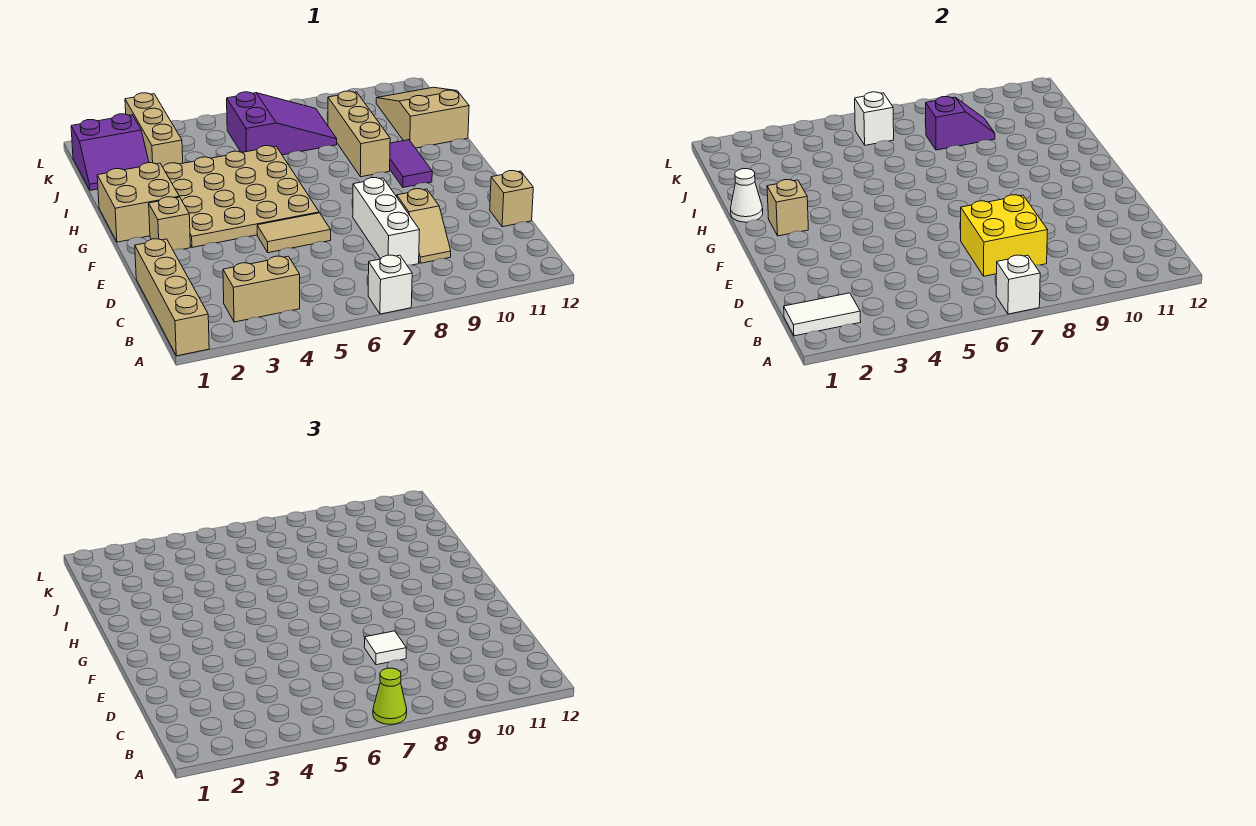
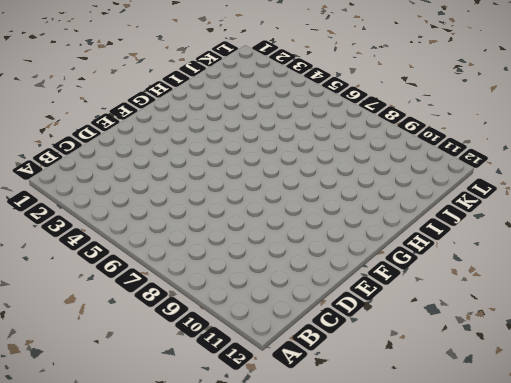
none -> tan brick A1:D1 level 1
none -> white brick A7 level 1
none -> tan brick B3:B4 level 1

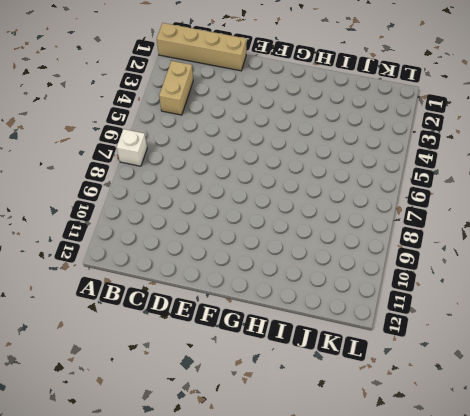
none -> white brick C8:E8 level 1
none -> tan slope C9:D9 level 1 top D
none -> tan brick D12 level 1

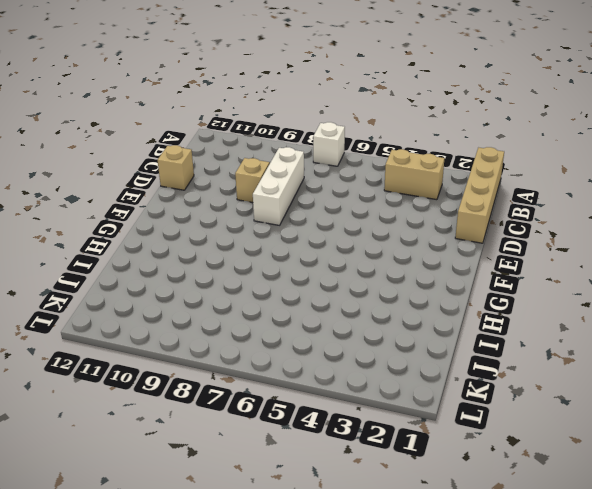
none -> tan tile E5:E6 level 1
none -> tan brick F2 level 1
none -> tan plate F3:I6 level 1

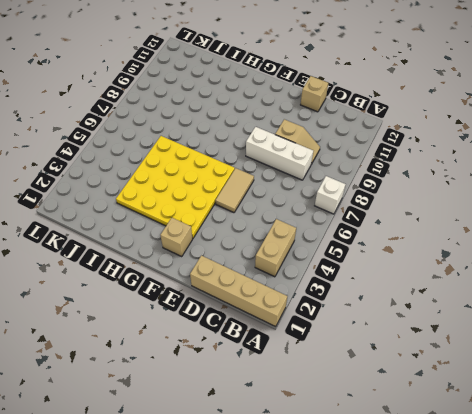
yellow plate F3:I6 level 1 -> tan plate F3:I6 level 1
none -> tan brick G1:H2 level 1
none -> purple tile G10:H10 level 1
none -> tan brick H9:J9 level 1

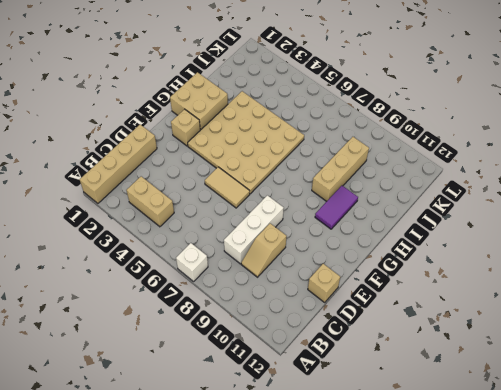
none -> tan slope I11:K12 level 1 top I
none -> purple slope J1:K2 level 1 top K
none -> tan brick J3:L3 level 1

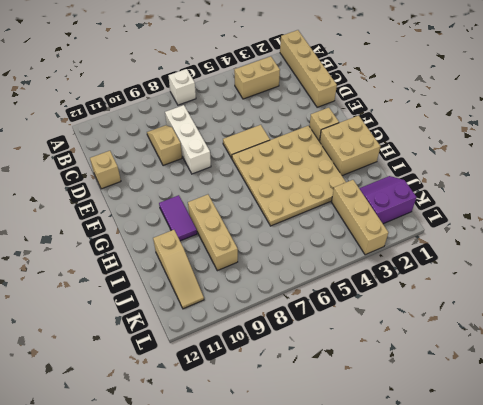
tan slope I11:K11 level 1 top I -> tan slope I11:K12 level 1 top I
none -> purple slope J6:K8 level 1 top 6
none -> white brick A7 level 2
none -> white tile B1:B2 level 2

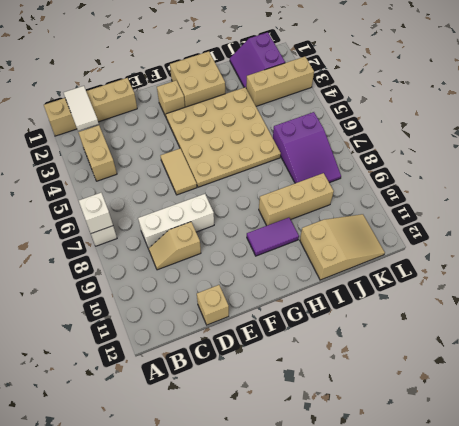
none -> yellow brick C7:D8 level 2
none -> tan brick G2 level 2
none -> white cone H1 level 2

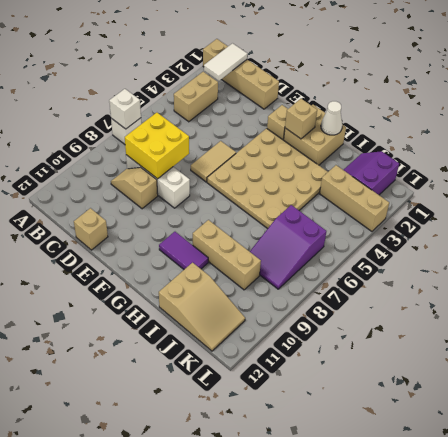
none -> purple slope J8:J9 level 2 top 8
none -> white brick K6 level 2
none -> lime cone A7 level 3

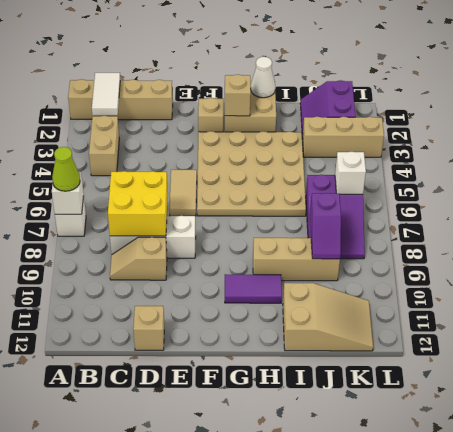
none -> white tile D8 level 3

